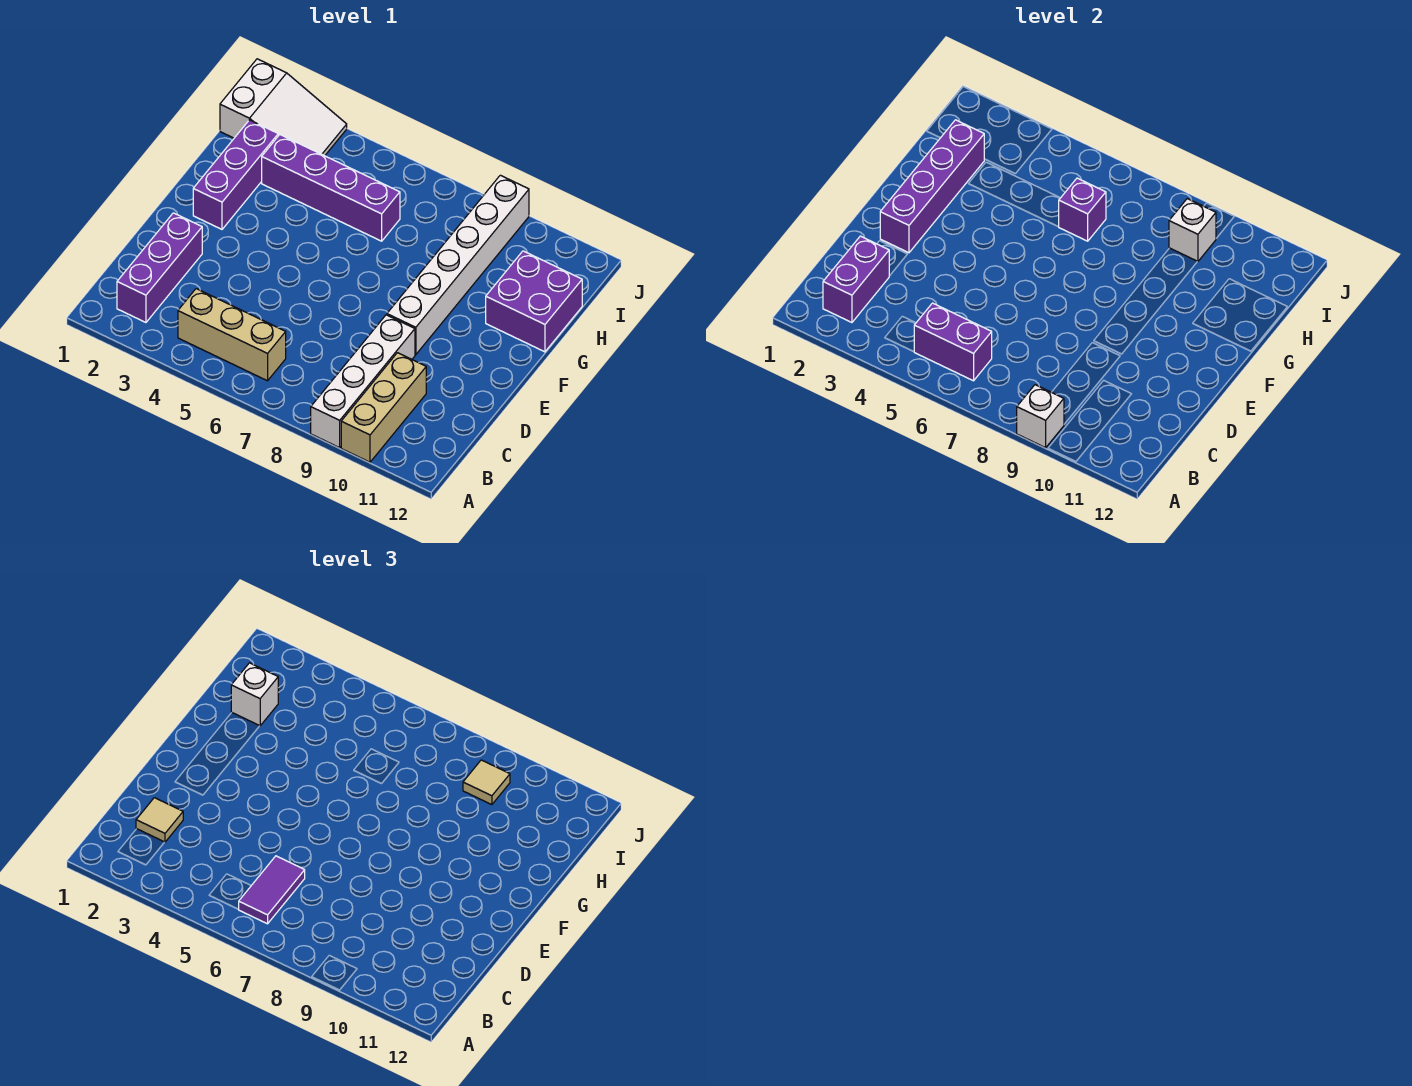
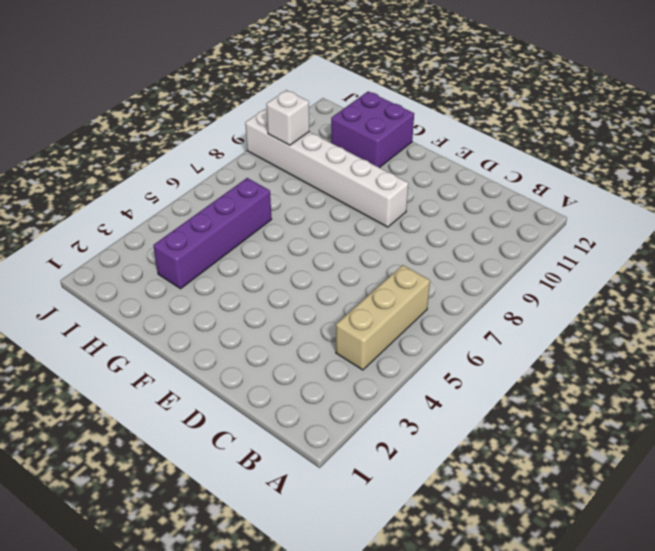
none -> white brick A9:D9 level 1
none -> tan brick A10:C10 level 1
none -> purple brick B2:D2 level 1

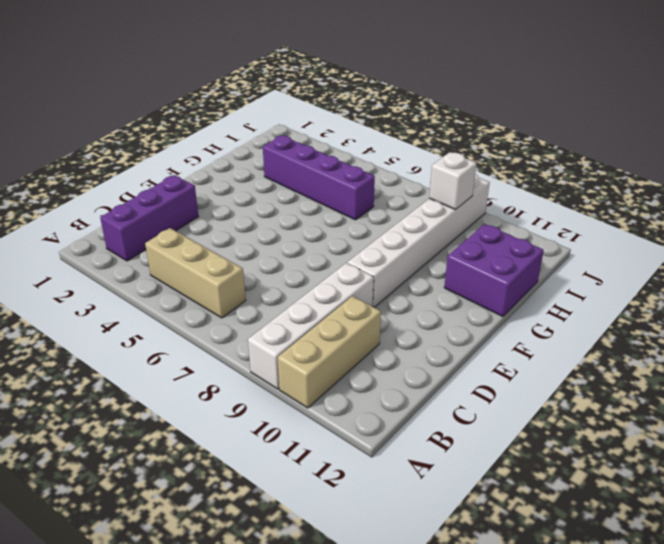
none -> purple brick F2:H2 level 1
none -> white slope I1:J3 level 1 top 1
none -> white brick A9 level 2

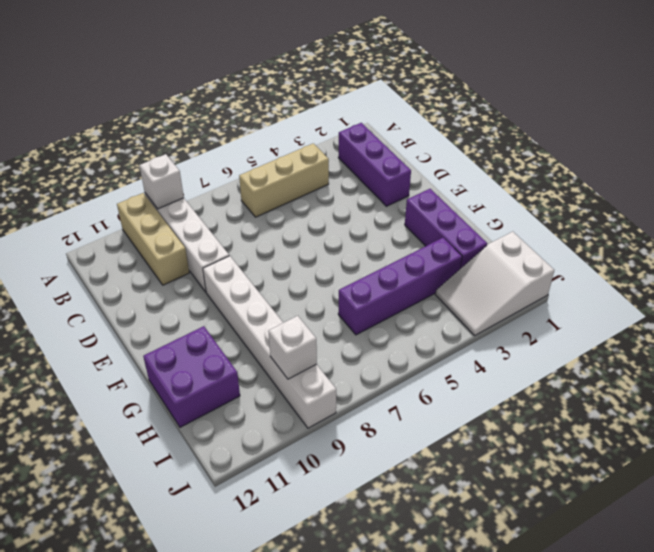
none -> purple brick B2:C2 level 2
none -> purple brick B5:B6 level 2
none -> purple brick E2:H2 level 2

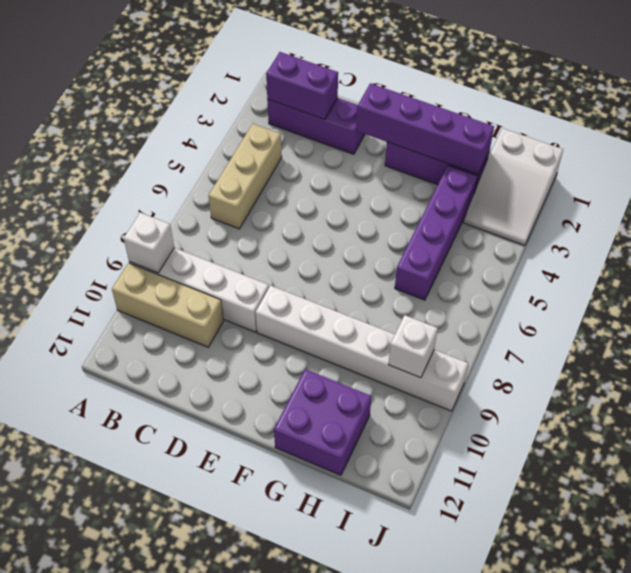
none -> purple brick B5:B6 level 2
none -> purple brick H6 level 2
none -> purple tile B6:C6 level 3

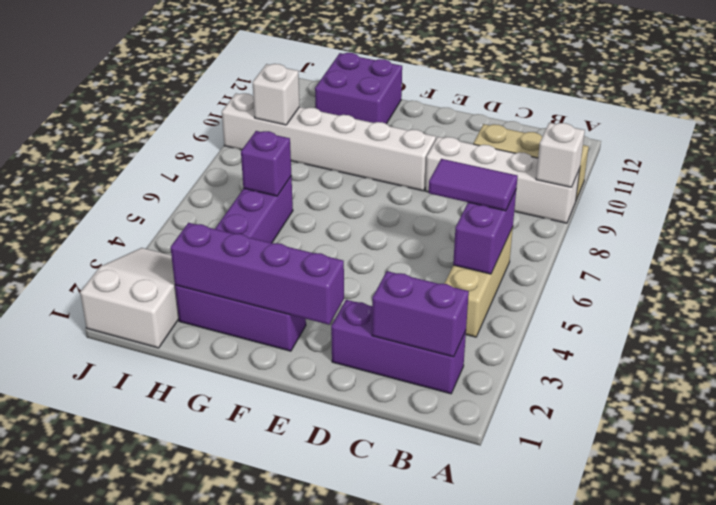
none -> tan tile C2 level 3
none -> white brick H2 level 3
none -> tan tile I9 level 3

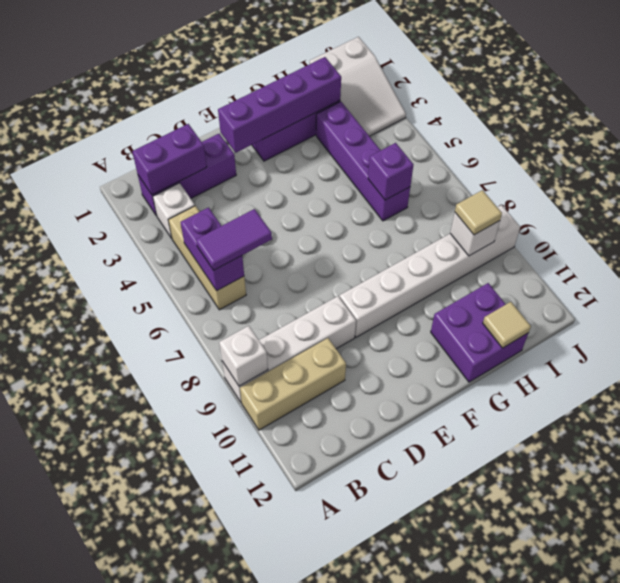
white brick B3 level 1 -> white brick H2 level 3
tan tile H12 level 2 -> tan tile C2 level 3

